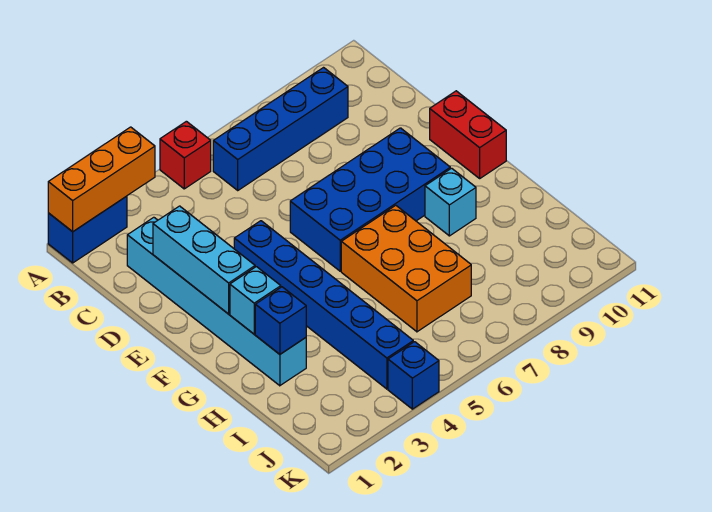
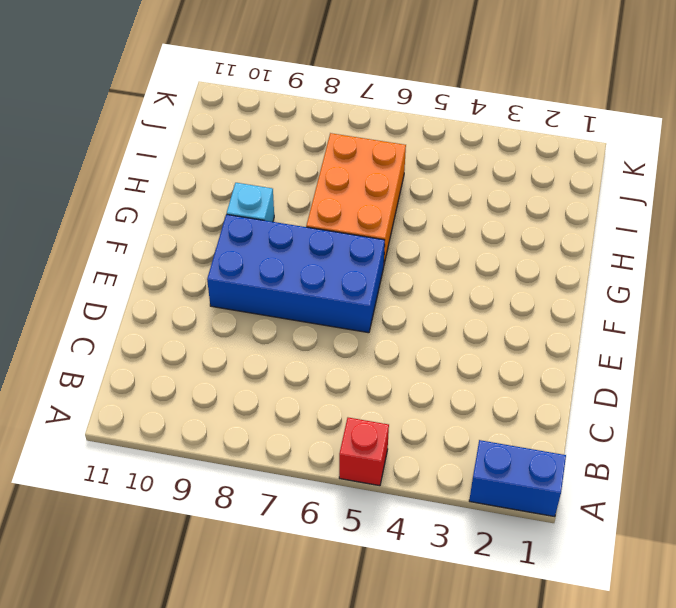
none -> blue brick B6:B9 level 1
none -> cyan brick C2:H2 level 1
none -> blue brick E4:J4 level 1

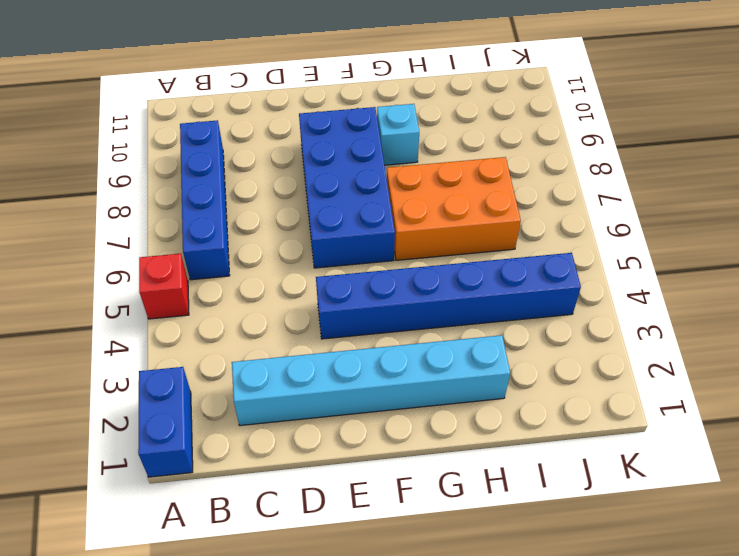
none -> red brick E11:F11 level 1
none -> blue brick K4 level 1
none -> orange brick A1:A3 level 2

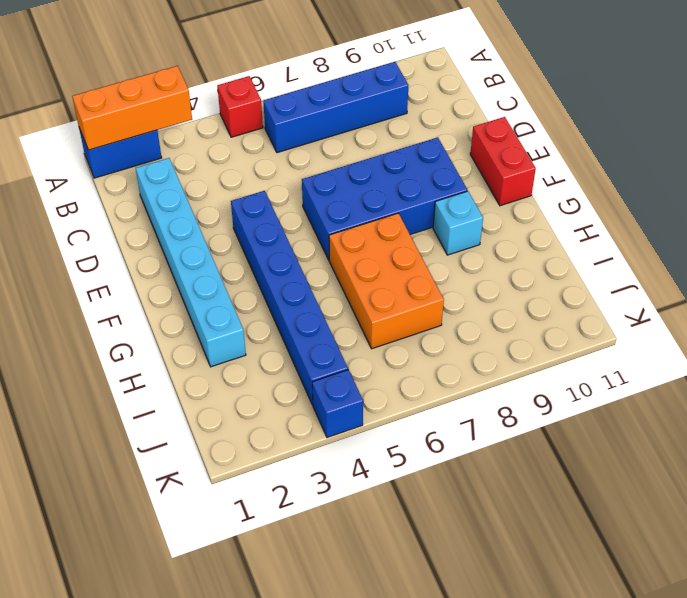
none -> cyan brick D2:F2 level 2
none -> cyan brick G2 level 2
none -> blue brick H2 level 2

